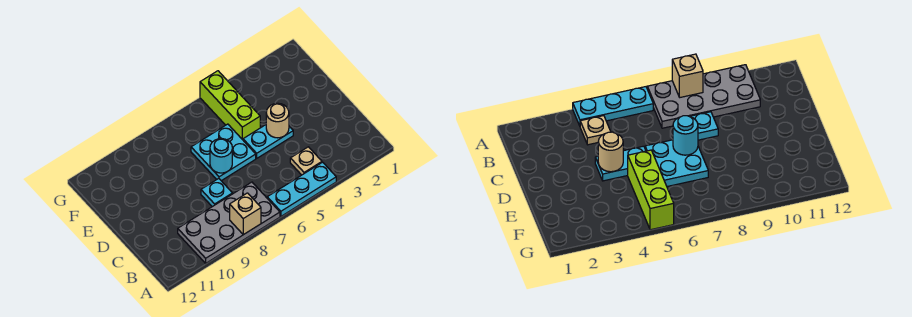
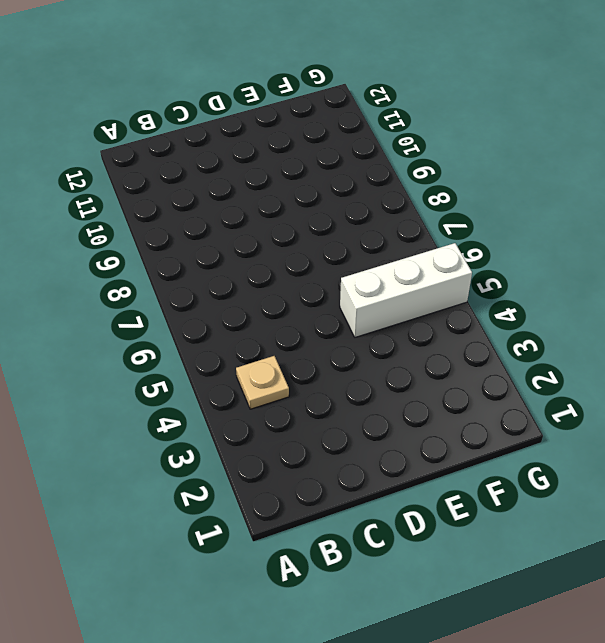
white brick E5:G5 level 1 -> lime brick E5:G5 level 1
none -> cyan plate A4:A6 level 1
none -> grey plate A7:B10 level 1

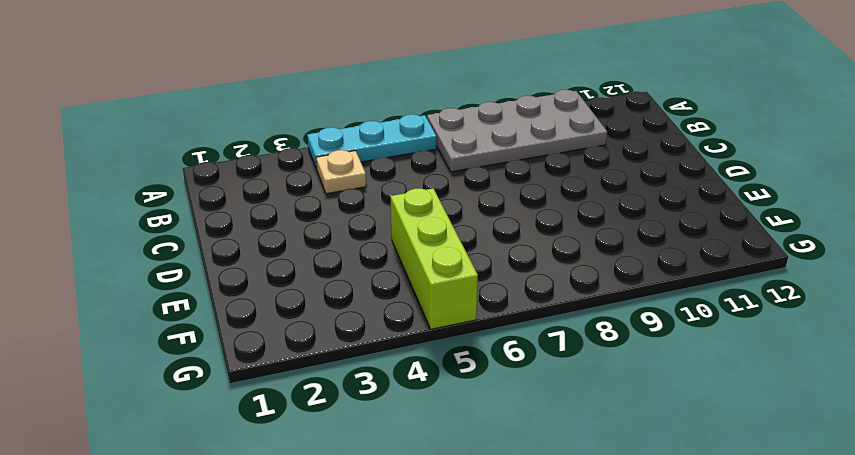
none -> cyan plate C8 level 1
none -> cyan plate D4:D5 level 1

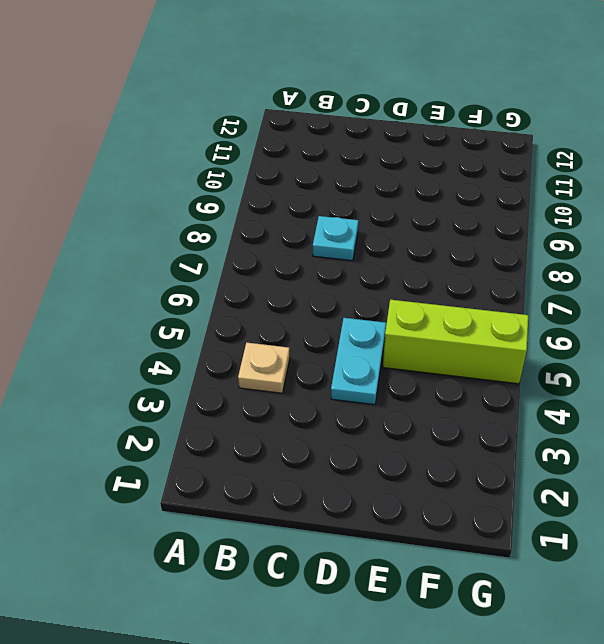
none -> cyan plate A4:A6 level 1
none -> grey plate A7:B10 level 1

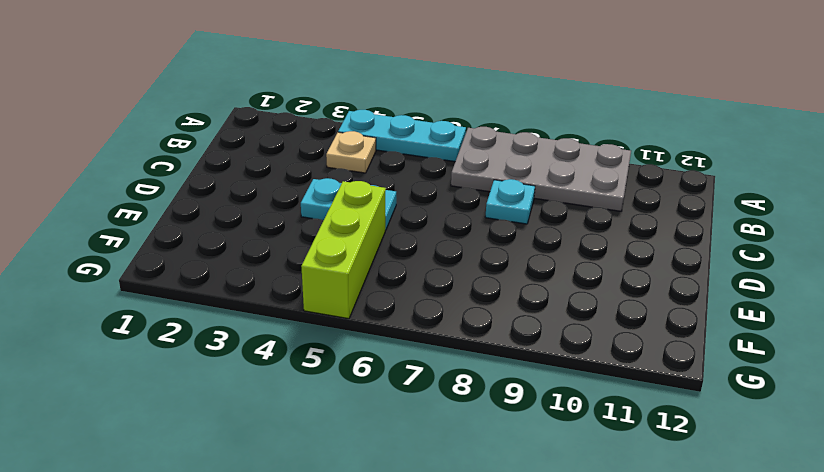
none -> cyan plate D6:E7 level 1
none -> tan brick A8 level 2

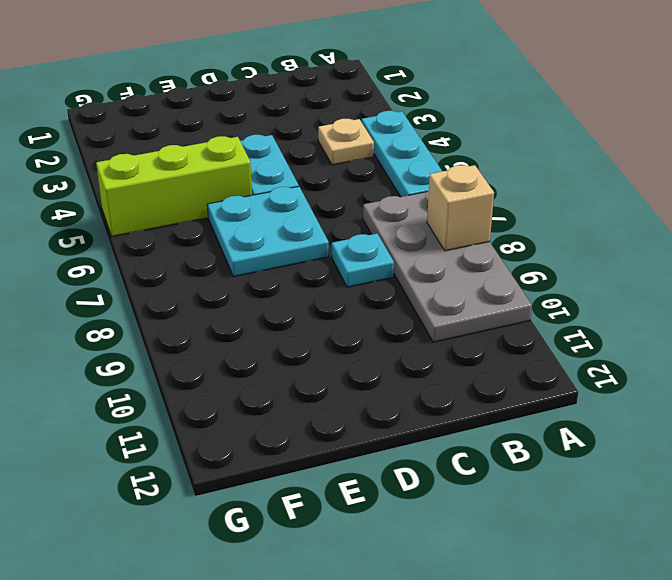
none -> tan round brick D4 level 2
none -> cyan round brick D7 level 2

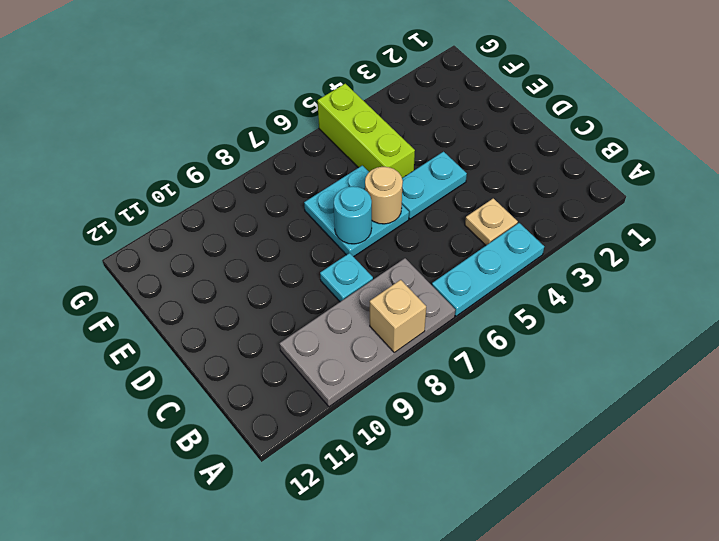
tan round brick D6 level 2 -> tan round brick D4 level 2

